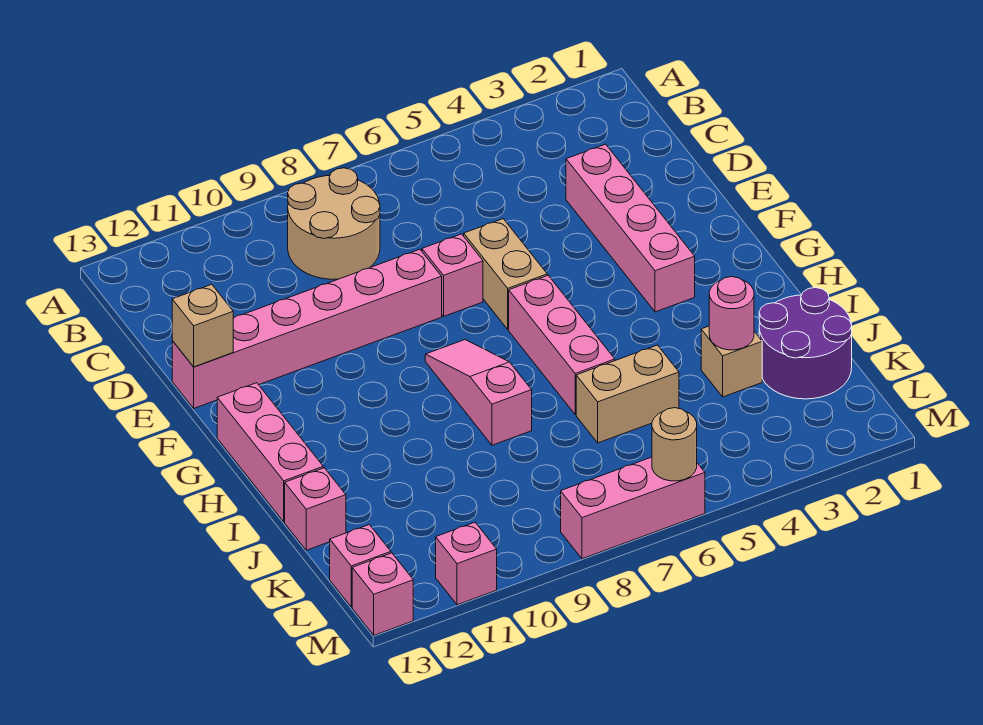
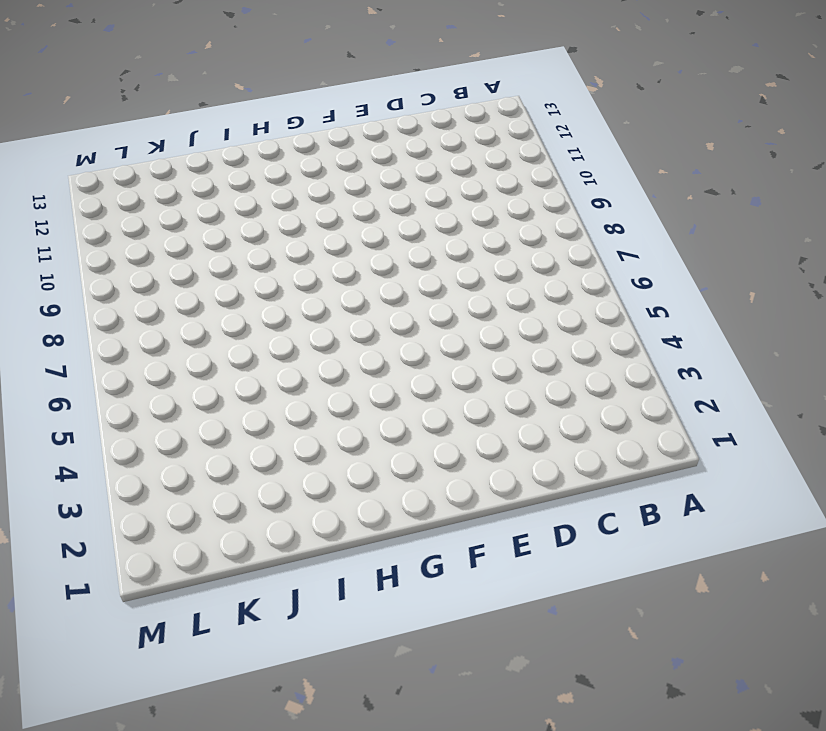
none -> tan round brick B8:C9 level 1
none -> pink brick D3:G3 level 1
none -> tan brick E6:F6 level 1

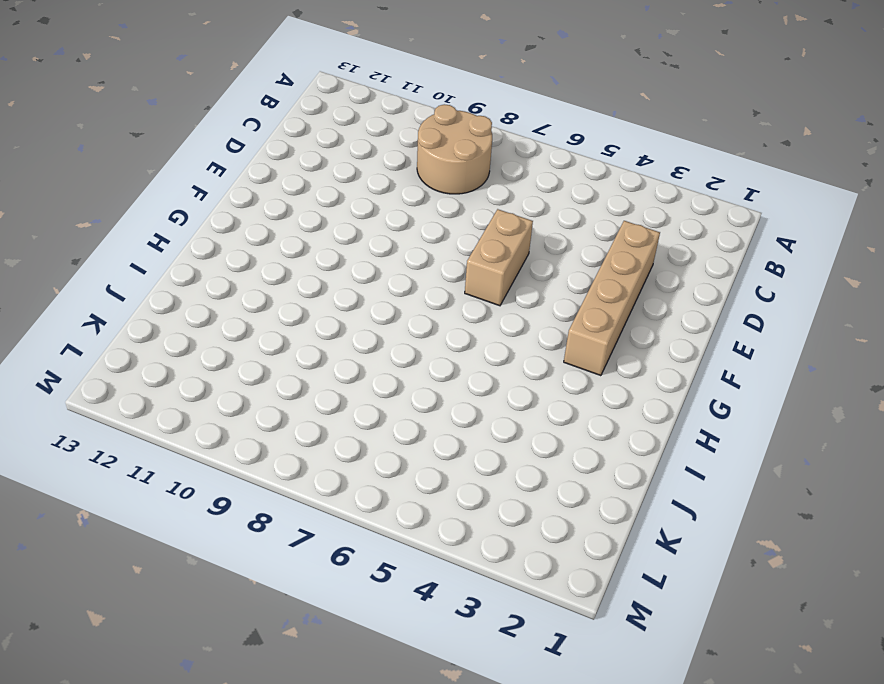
tan brick D3:G3 level 1 -> pink brick D3:G3 level 1
none -> pink brick E7 level 1
none -> pink brick E8:E13 level 1
none -> pink brick G6:I6 level 1

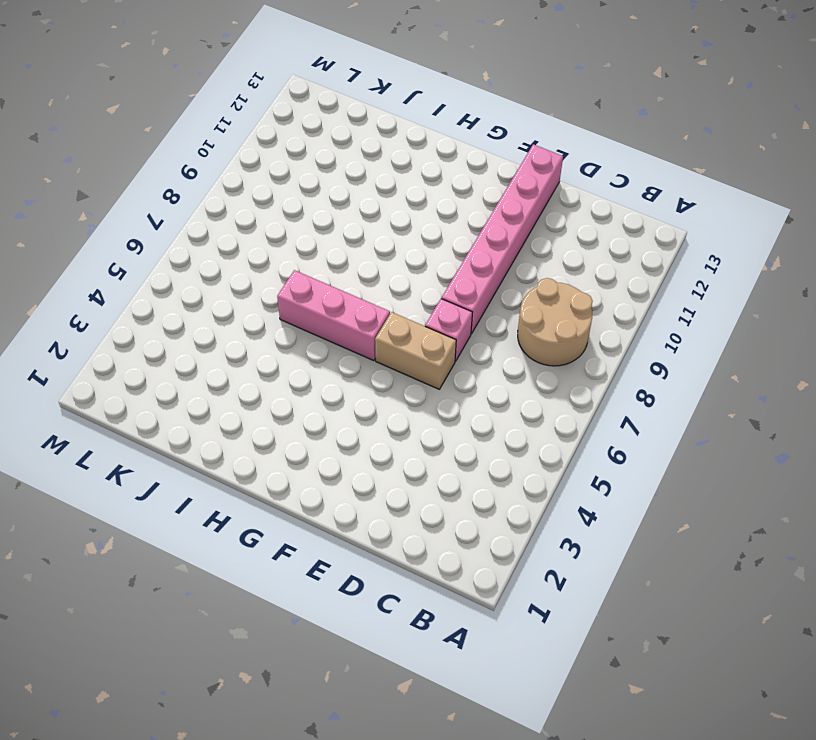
none -> pink brick D3:G3 level 1
none -> pink slope G8:I8 level 1 top I
none -> pink brick G13:I13 level 1

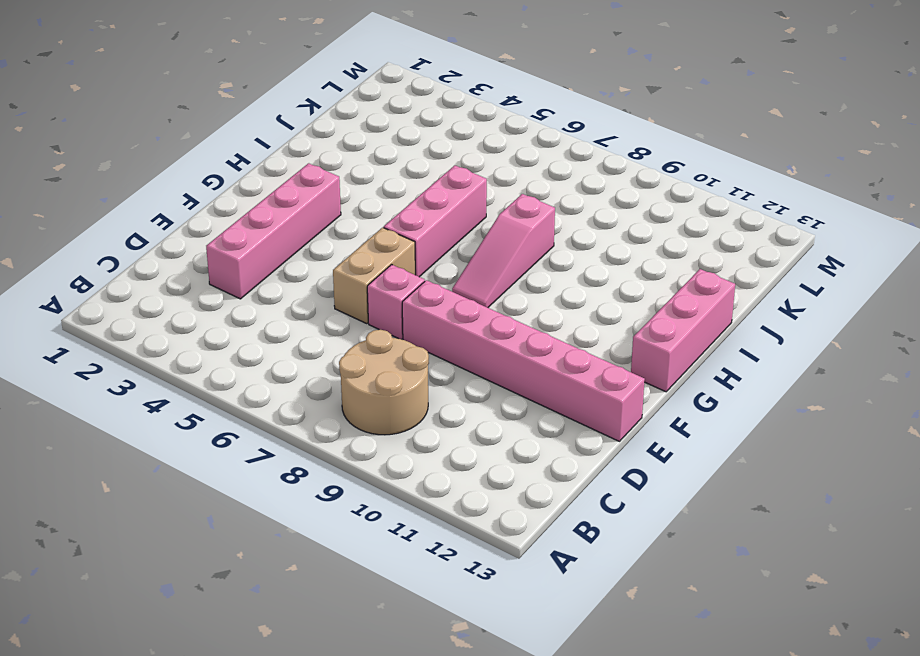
none -> purple round brick J1:K2 level 1
none -> tan brick J3 level 1
none -> tan brick J5:J6 level 1

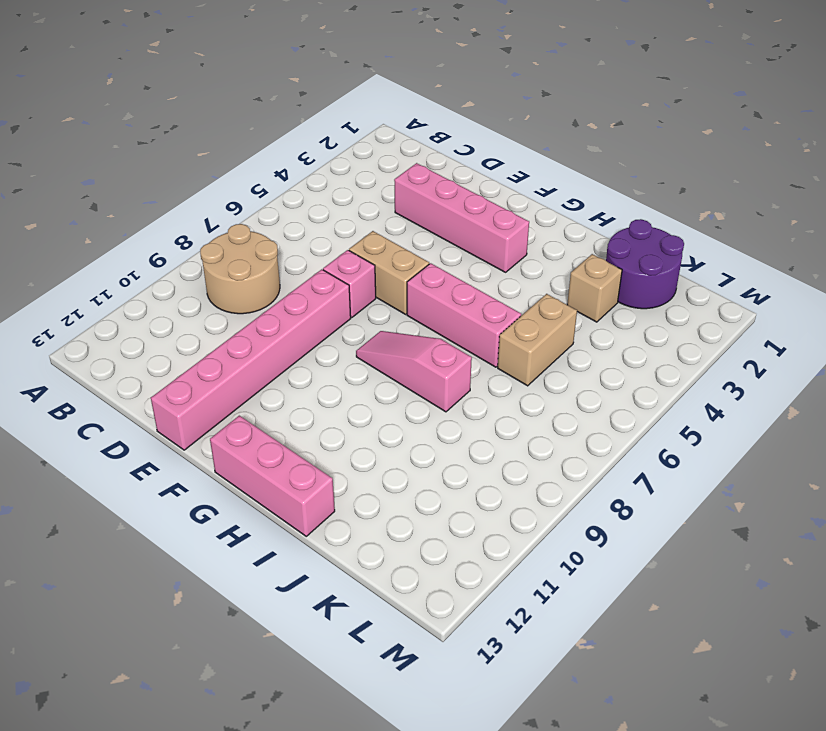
none -> pink brick J13 level 1
none -> pink brick L13 level 1
none -> pink brick M6:M8 level 1

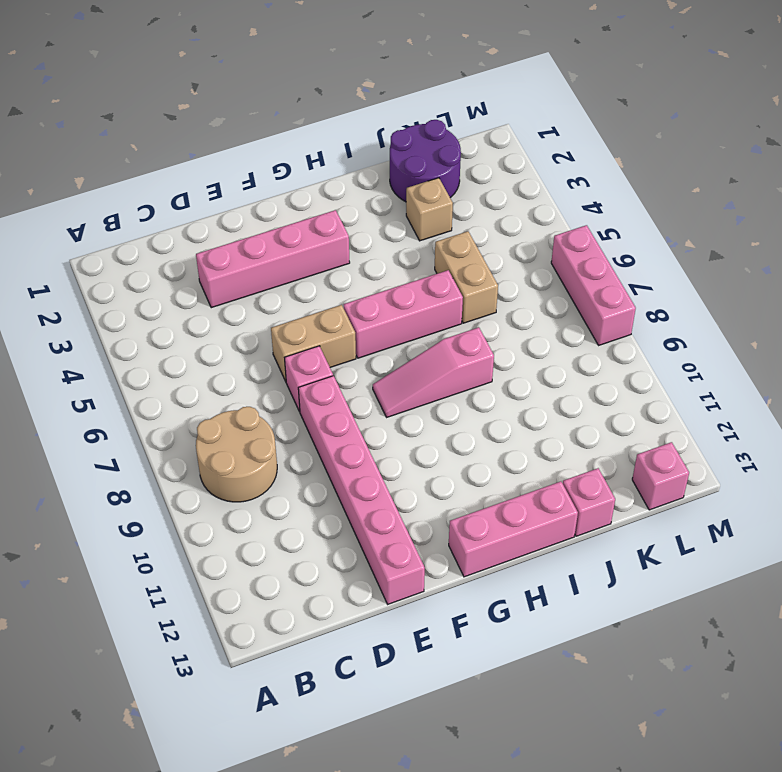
none -> pink brick M11 level 1
none -> pink brick M13 level 1
none -> tan brick E13 level 2

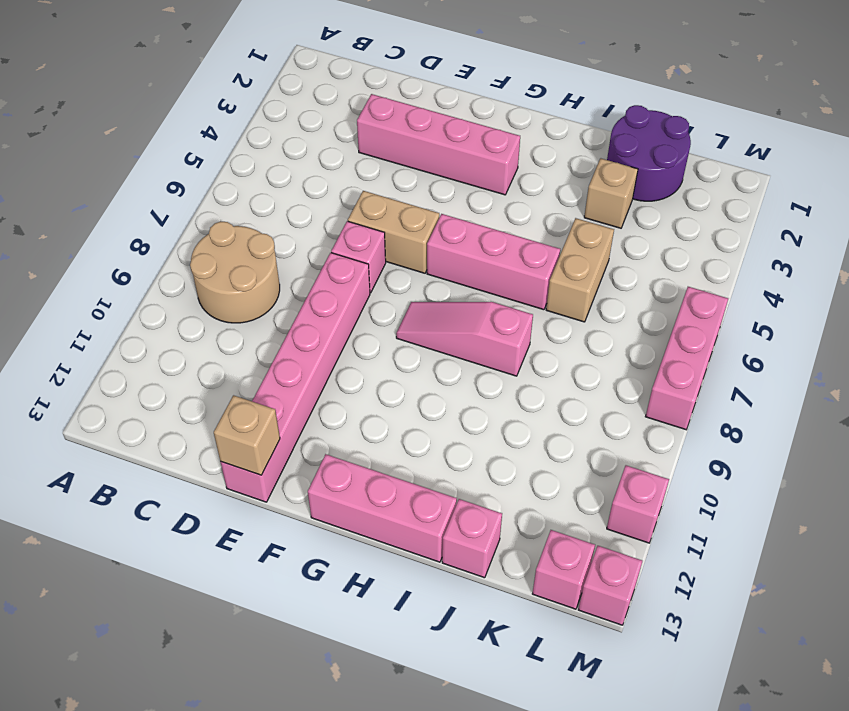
none -> pink round brick J3 level 2
none -> tan round brick M6 level 2

